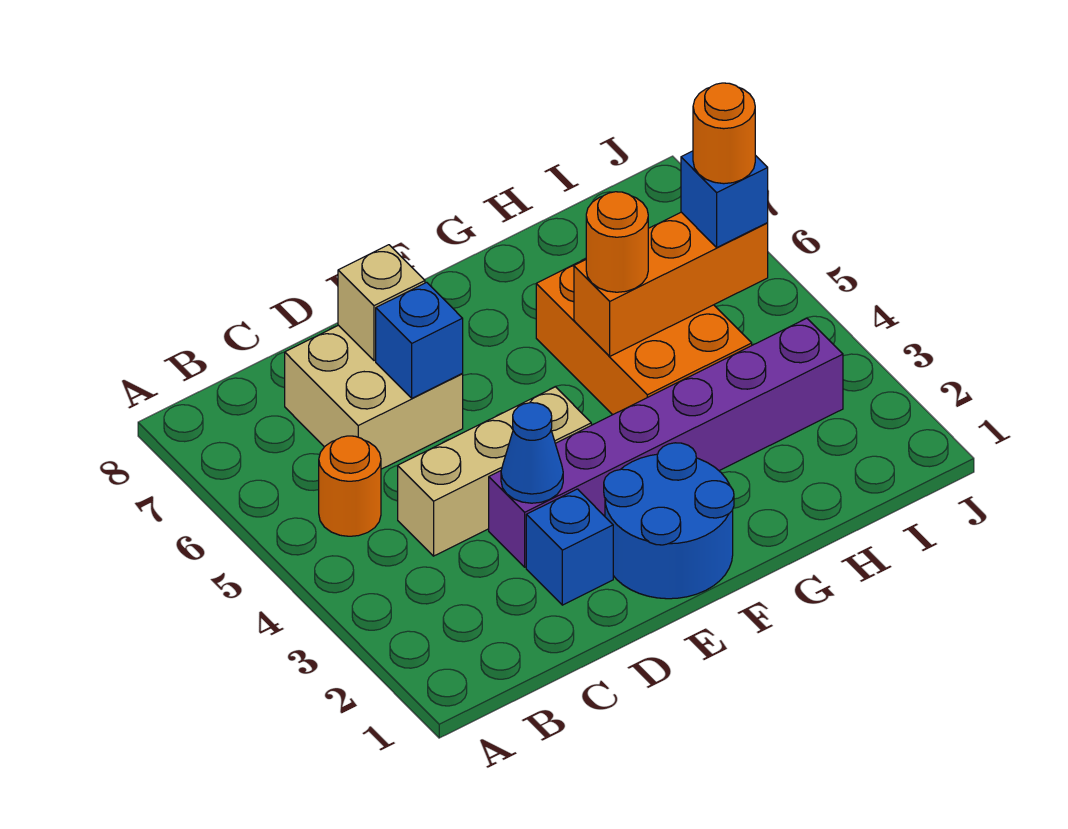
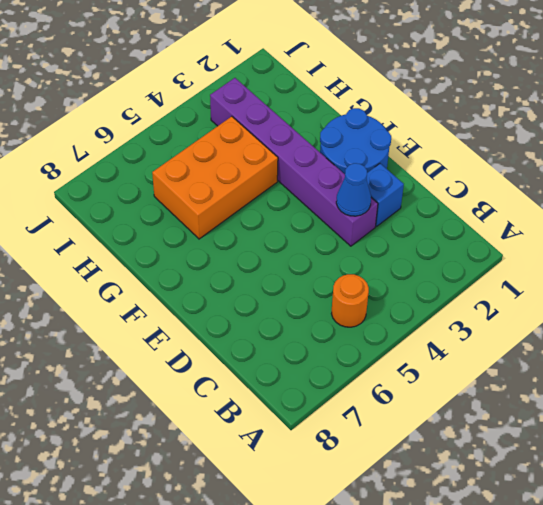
none -> tan brick C4:E4 level 1
none -> tan brick C6:D7 level 1
none -> blue brick D6 level 2

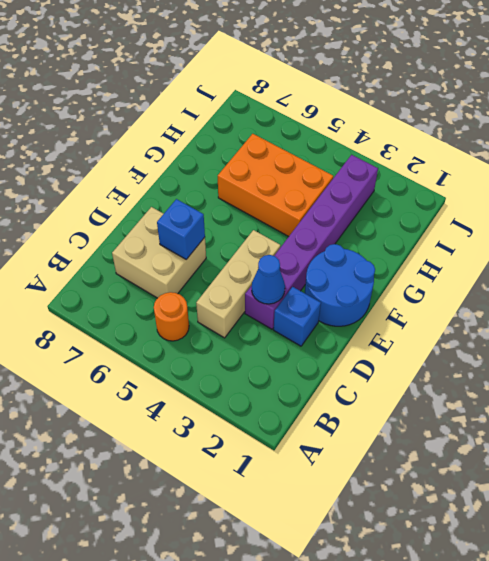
none -> tan brick D7 level 2
none -> orange brick G5:I5 level 2
none -> orange round brick G5 level 3

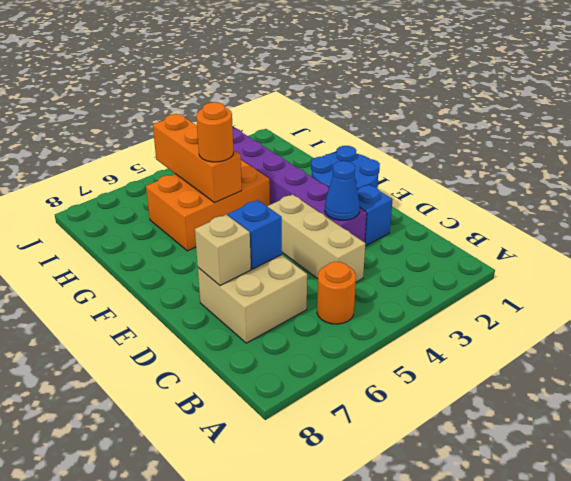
none -> blue brick I5 level 3
none -> orange round brick I5 level 4

